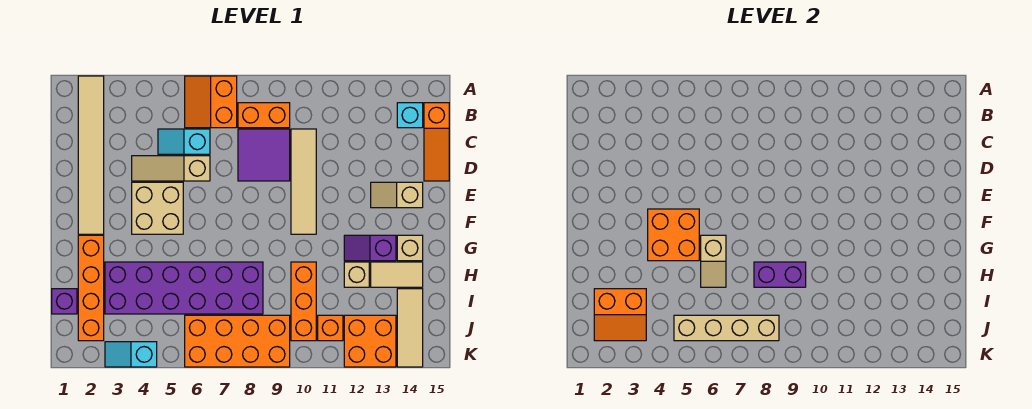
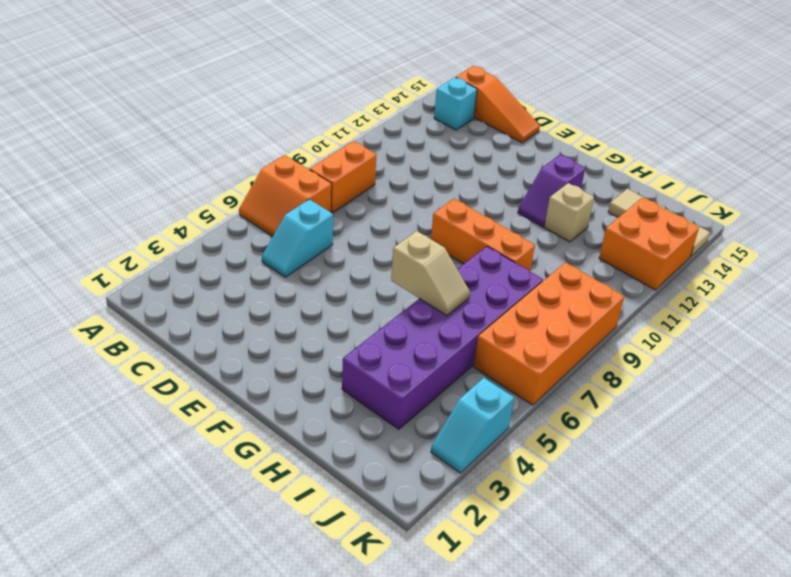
orange brick F9:H9 level 1 -> orange brick H10:J10 level 1
none -> tan tile A2:F2 level 1
none -> purple tile C8:D9 level 1
none -> tan tile C10:F10 level 1

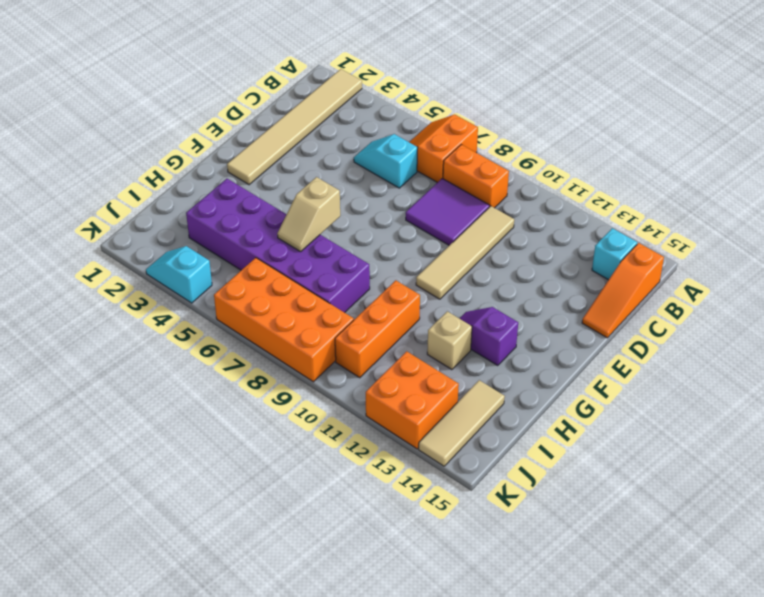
none -> tan slope D4:D6 level 1 top 6
none -> tan brick E4:F5 level 1
none -> tan slope E13:E14 level 1 top 14

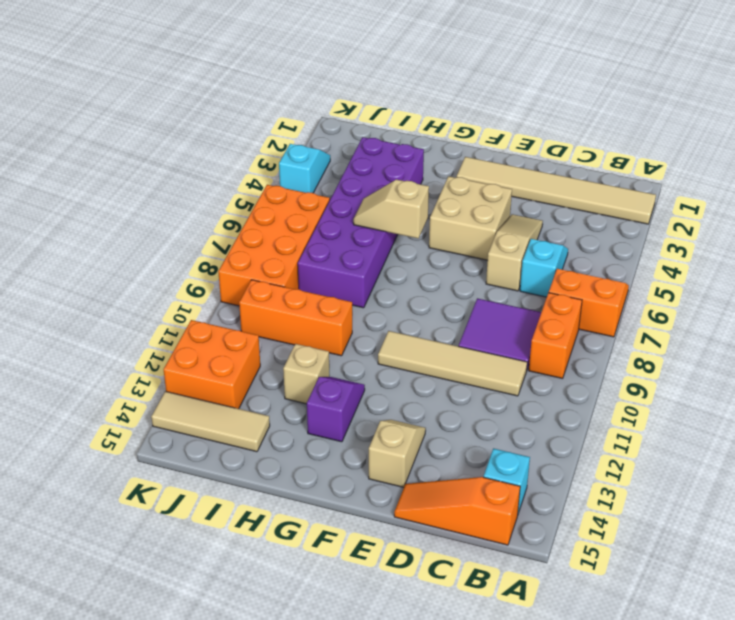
none -> orange brick G2:J2 level 1
none -> tan brick G14 level 1
none -> tan tile H13:H14 level 1

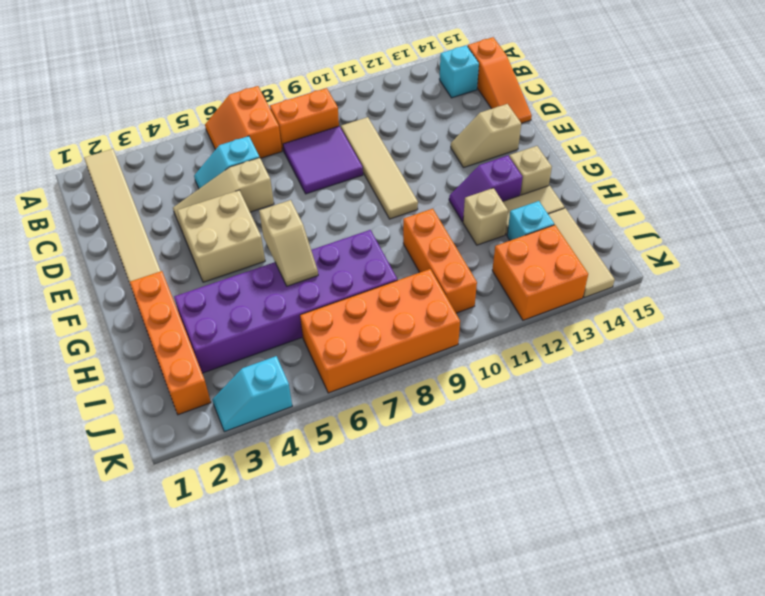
cyan brick I13 level 1 -> none
none -> purple brick I1 level 1
none -> orange brick J11 level 1
none -> orange brick F4:G5 level 2

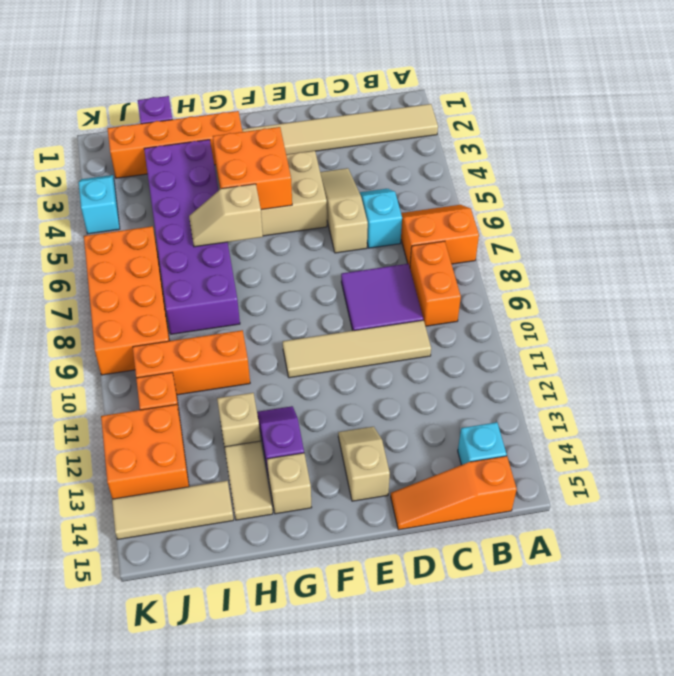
none -> purple brick H8:H9 level 2
none -> orange slope I2:J3 level 2 top I
none -> tan brick J5:J8 level 2

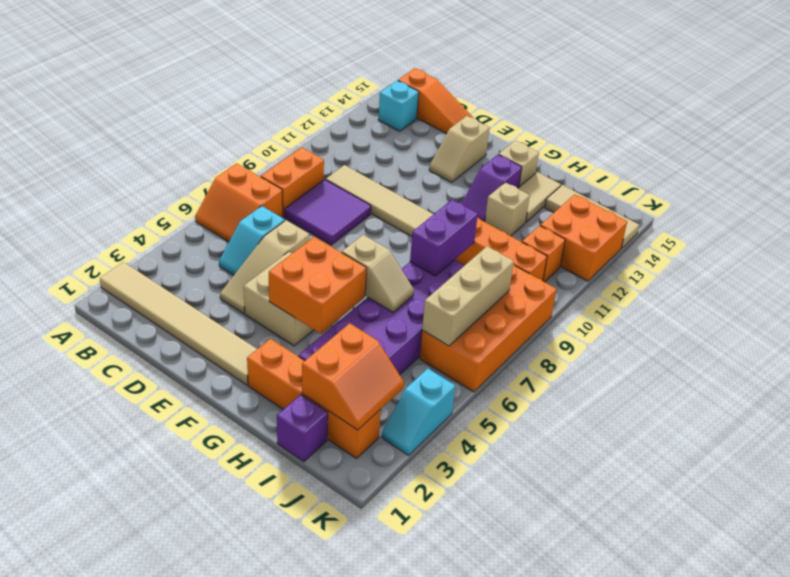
tan brick J6:J8 level 2 -> tan brick J5:J8 level 2

